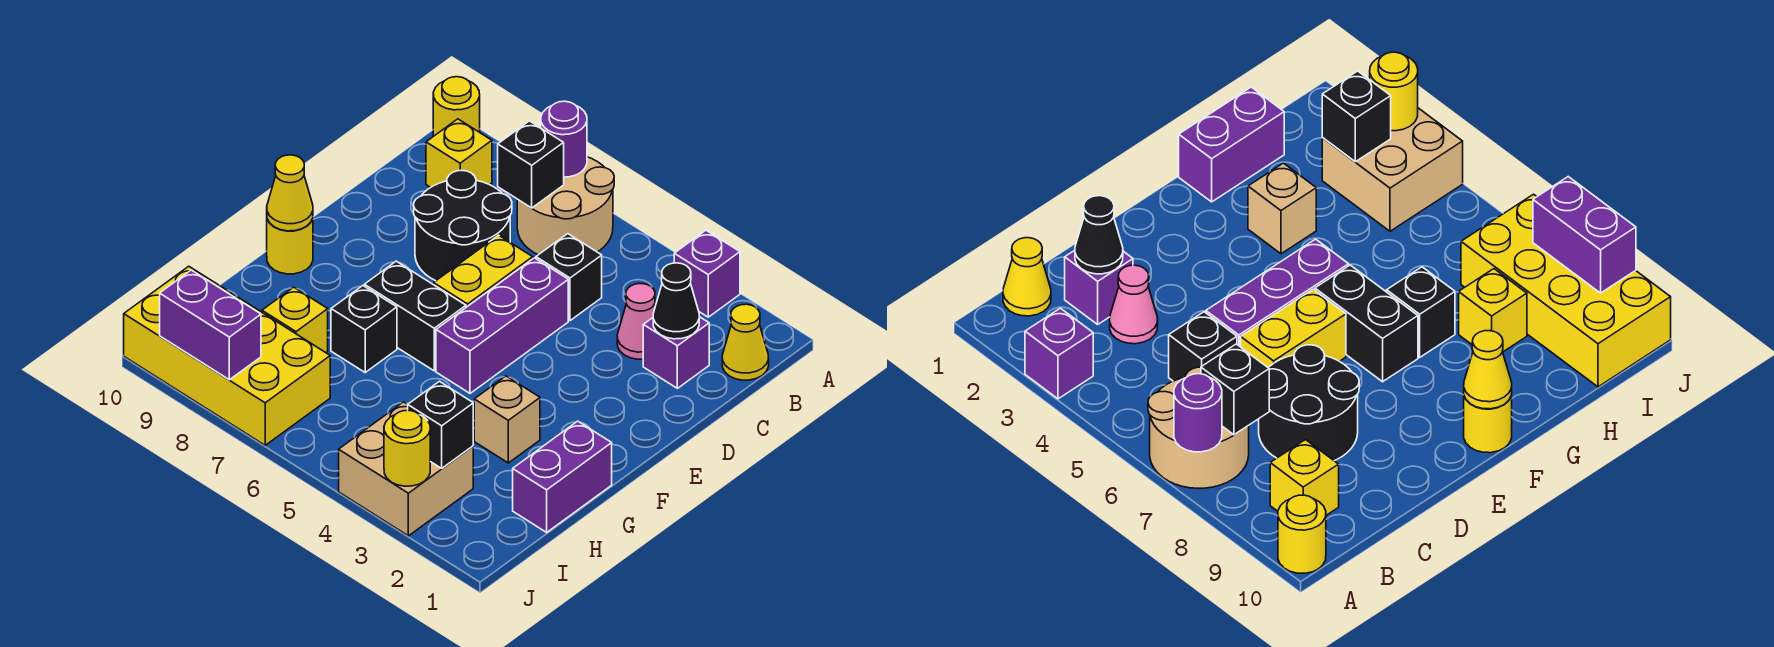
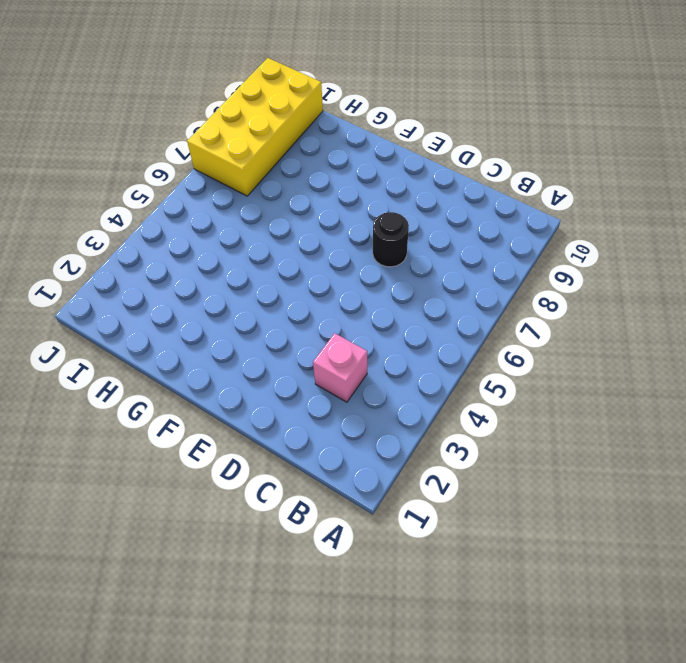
pink brick C3 level 1 -> pink cone C3 level 1
black round brick D7 level 1 -> black round brick C7:D8 level 1
none -> purple brick A3 level 1
none -> tan round brick A6:B7 level 1
none -> yellow round brick A10 level 1

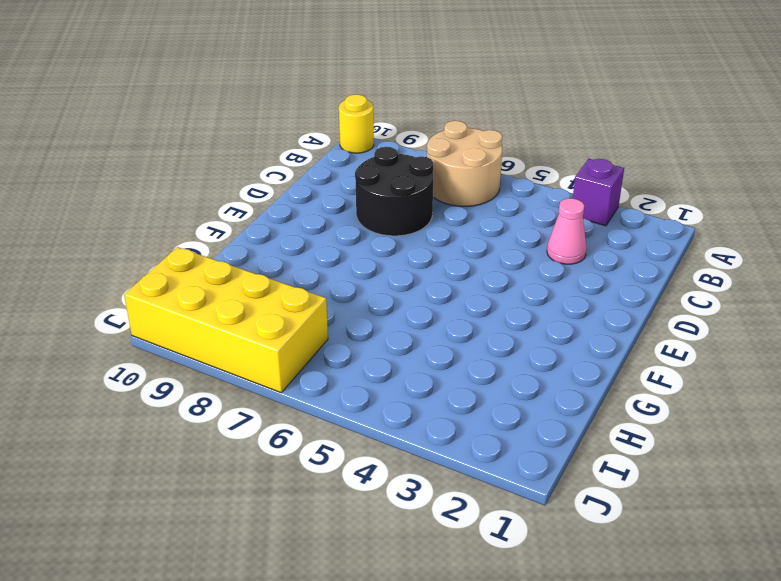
none -> yellow cone B1 level 1
none -> yellow brick B9 level 1
none -> purple brick C2 level 1

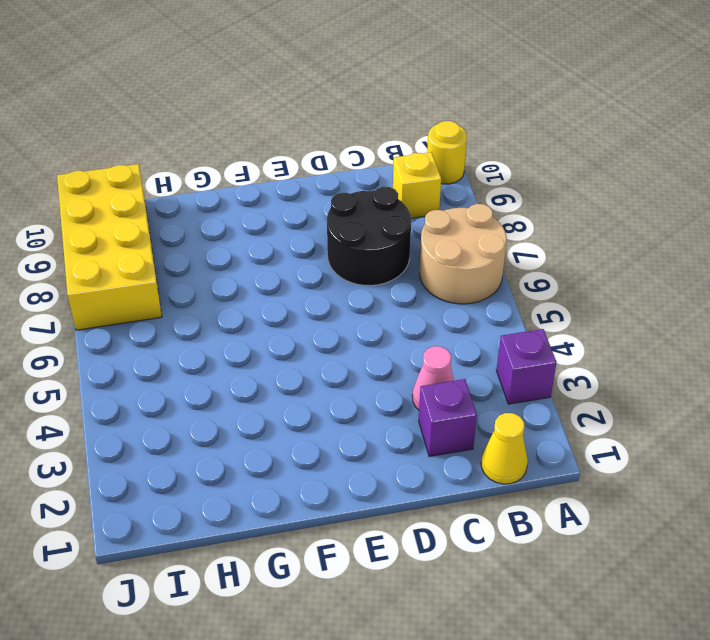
none -> black brick C5 level 1
none -> purple brick D5:F5 level 1
none -> yellow brick D6:E6 level 1

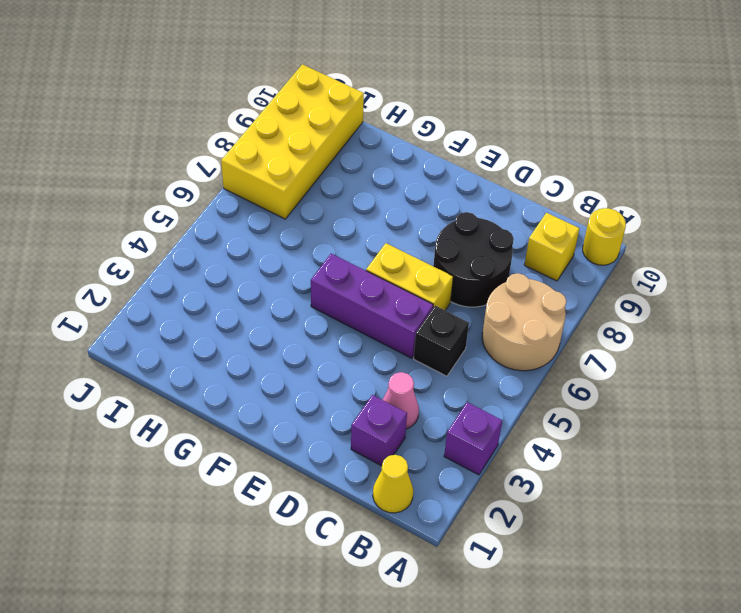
none -> black brick F6:F7 level 1
none -> yellow round brick F10 level 1
none -> purple brick G1:H1 level 1

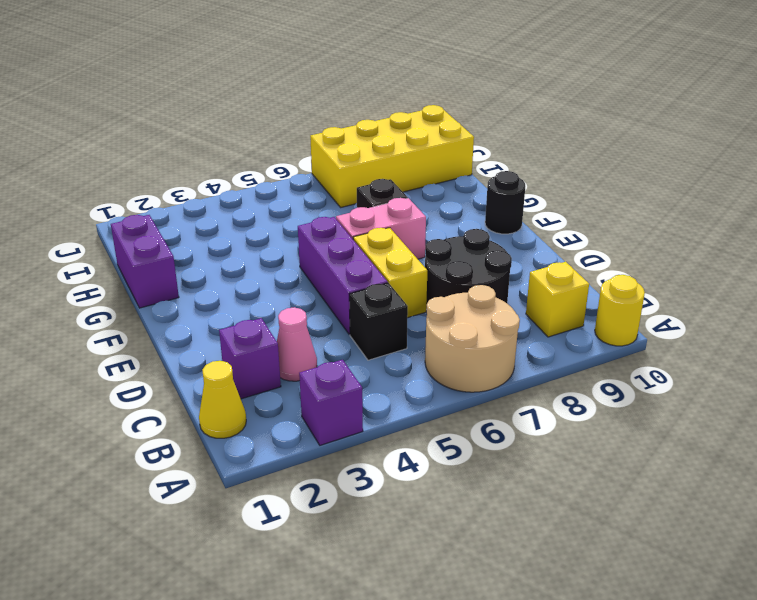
pink brick F6:F7 level 1 -> black brick F6:F7 level 1
black round brick F10 level 1 -> yellow round brick F10 level 1
none -> tan brick G3 level 1
none -> yellow brick H8 level 1
none -> tan brick I3:J4 level 1

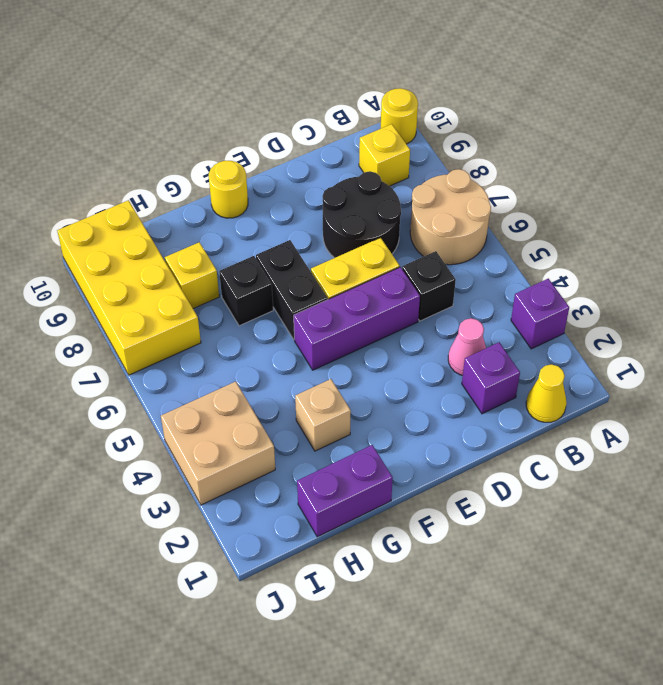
none -> purple round brick A7 level 2
none -> black brick B7 level 2
none -> black cone C2 level 2

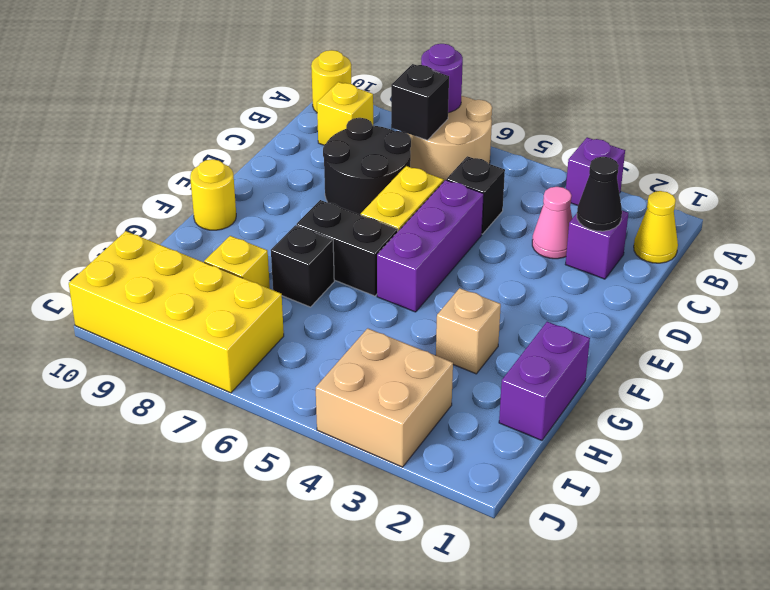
none -> yellow cone F10 level 2
none -> black brick I3 level 2
none -> yellow round brick J3 level 2

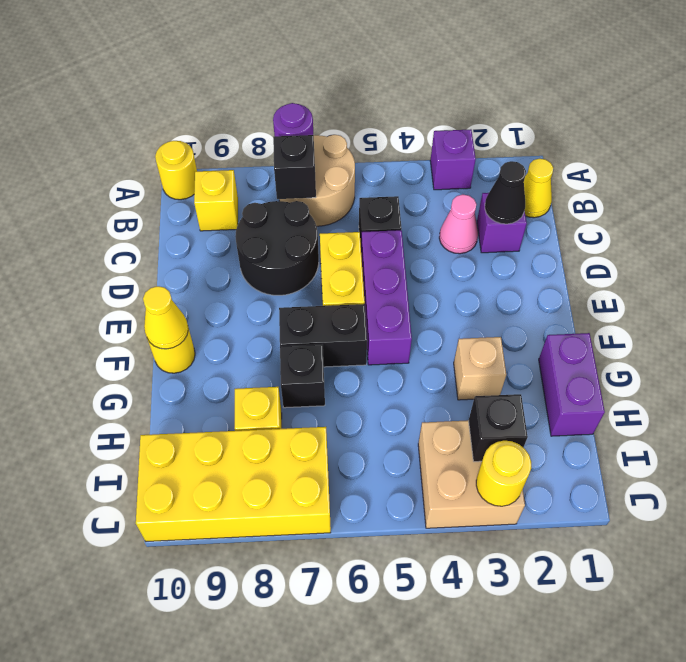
none -> purple brick J8:J9 level 2

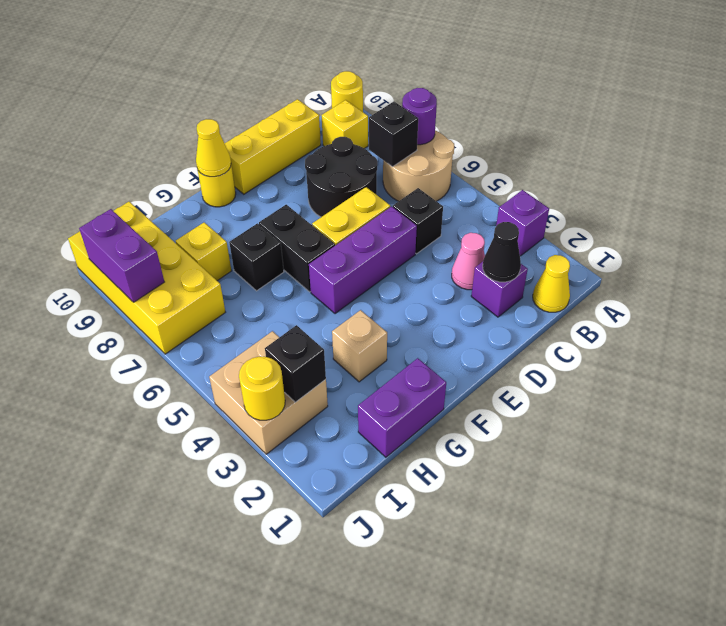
yellow brick C10:E10 level 1 -> none

